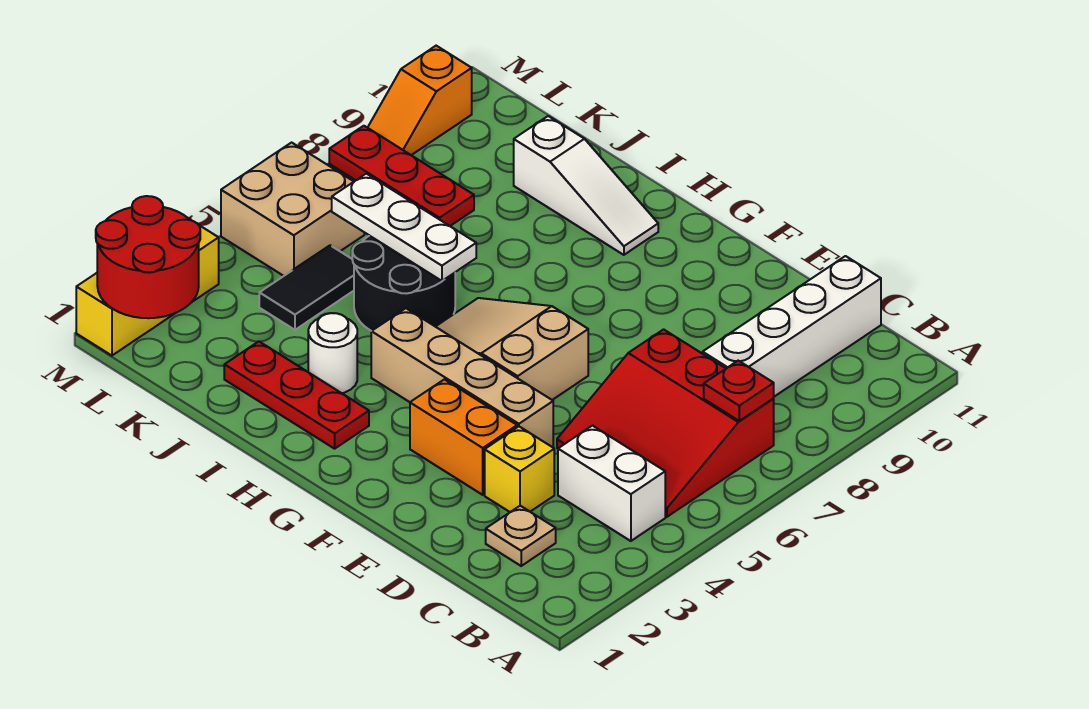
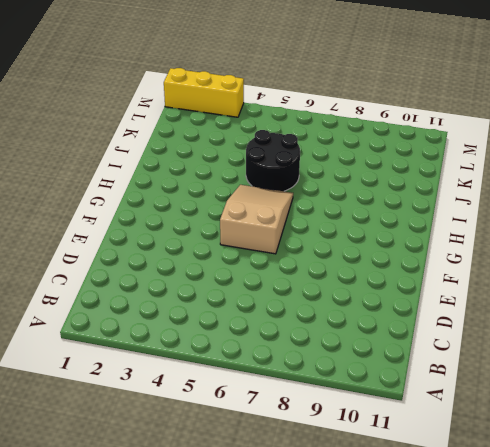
none -> white brick B4:C4 level 1
none -> red slope B5:D7 level 1 top 7
none -> tan plate C2 level 1

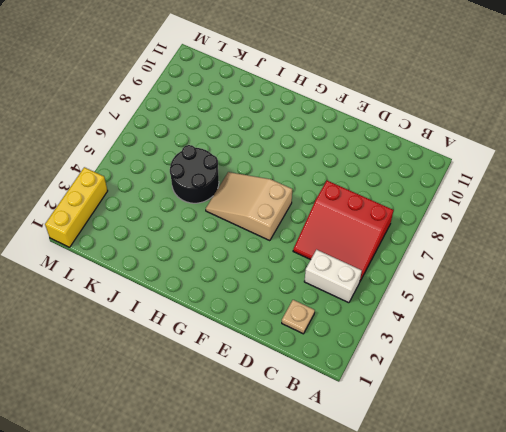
none -> white brick C8:C11 level 1
none -> yellow brick D3 level 1
none -> orange brick E3:F3 level 1

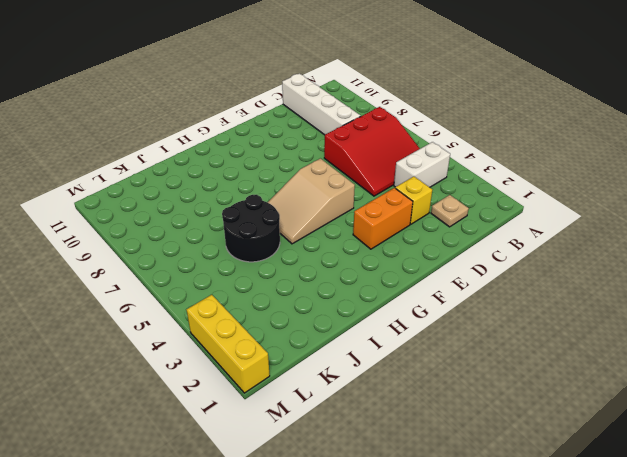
none -> tan brick E4:H4 level 1
none -> red plate H2:J2 level 1
none -> white slope H10:J10 level 1 top J

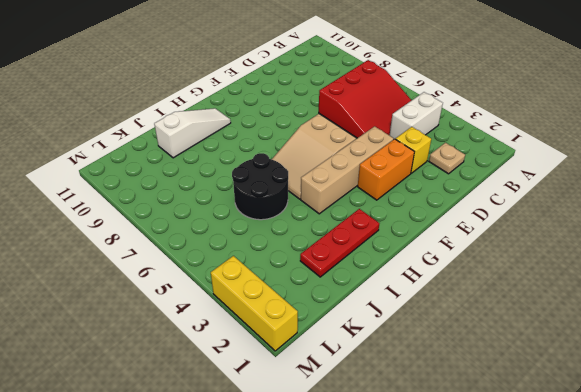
none -> white brick C8:C11 level 1
none -> white round brick I3 level 1
none -> black tile K4:K5 level 1

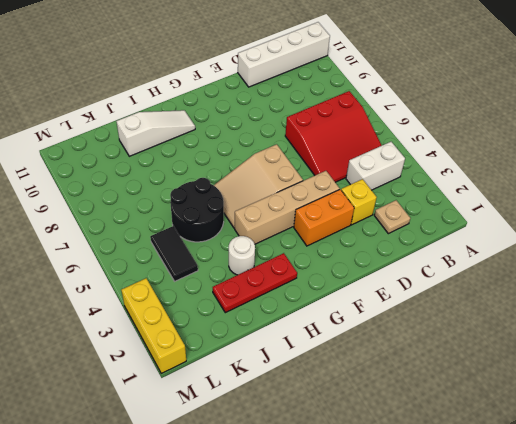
white brick A11:D11 level 1 -> white brick C8:C11 level 1
none -> red plate K8:M8 level 1
none -> tan brick L5:M6 level 1
none -> orange slope M9:M10 level 1 top 10

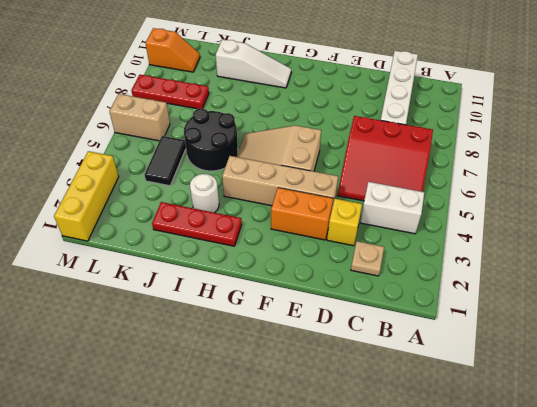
tan brick L6:M6 level 1 -> tan brick L5:M6 level 1
orange slope L10:M10 level 1 top M -> orange slope M9:M10 level 1 top 10
none -> red plate B7 level 2
none -> white plate I6:K6 level 2
none -> red round brick L1:M2 level 2

